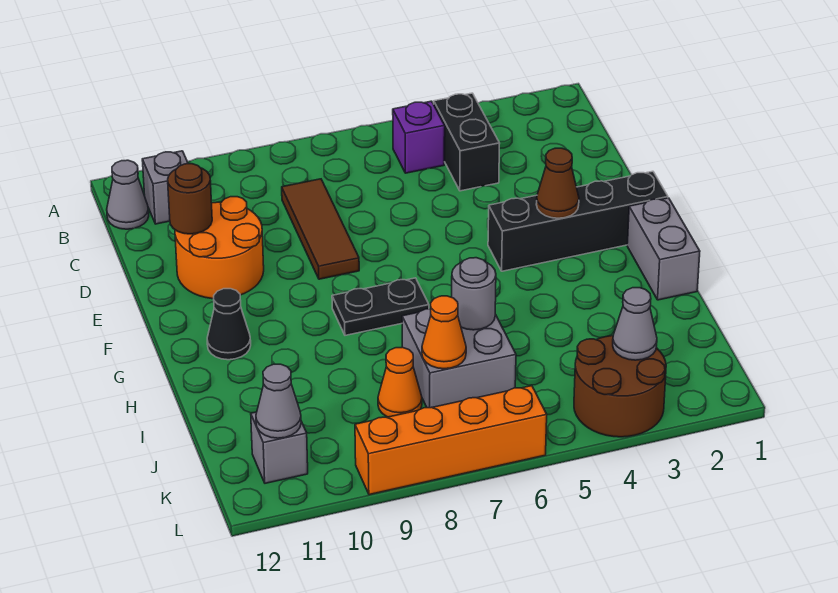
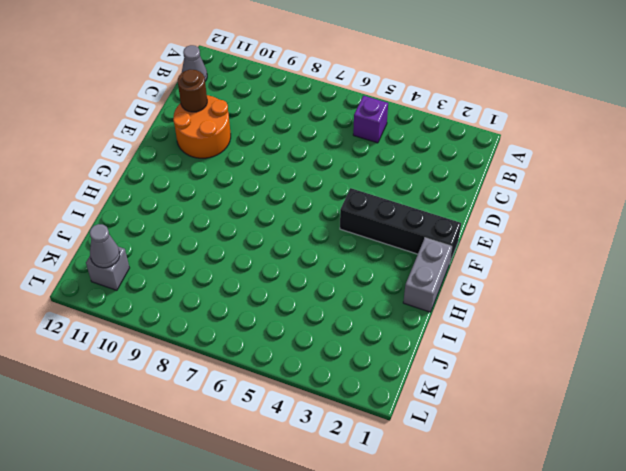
none -> black brick B4:C4 level 1
none -> grey brick B11 level 1
none -> brown tile C8:E8 level 1

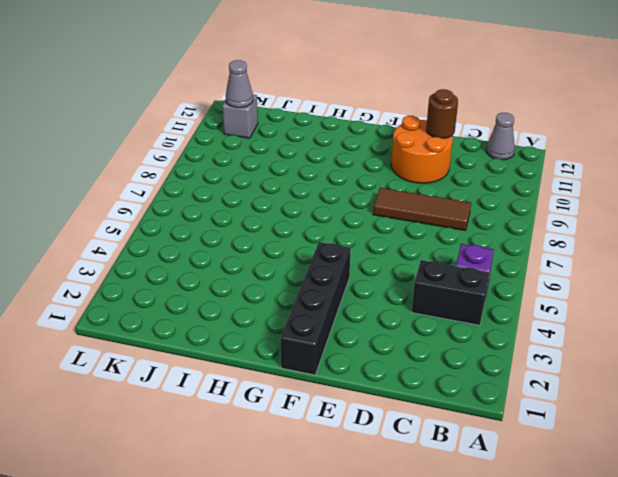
none -> grey brick B11 level 1
none -> grey brick G1:H1 level 1
none -> black plate G7:G8 level 1

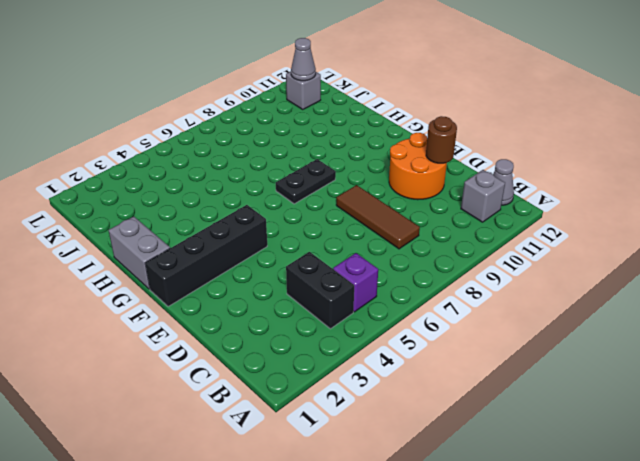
none -> black cone G11 level 1
none -> grey brick I6:J7 level 1
none -> orange cone J8 level 1

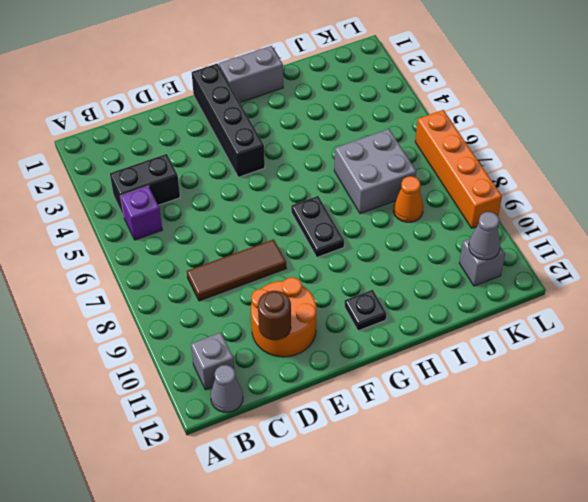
black plate G11 level 1 -> black cone G11 level 1
none -> brown round brick K3:L4 level 1
none -> brown cone F3 level 2
none -> grey round brick I6 level 2

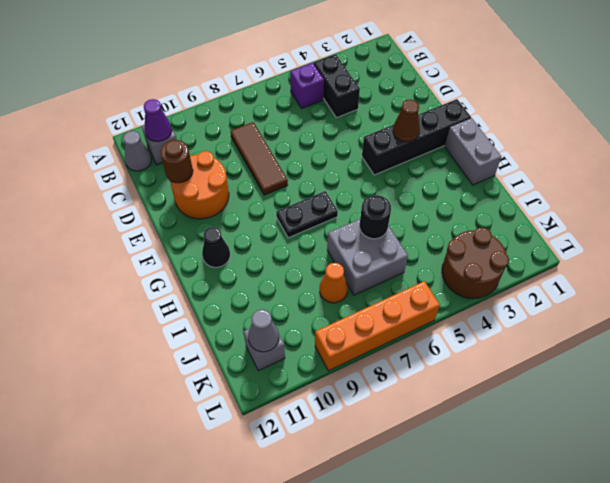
purple cone B11 level 2 -> none
black round brick I6 level 2 -> grey round brick I6 level 2
none -> orange cone J7 level 2
none -> grey cone K3 level 2

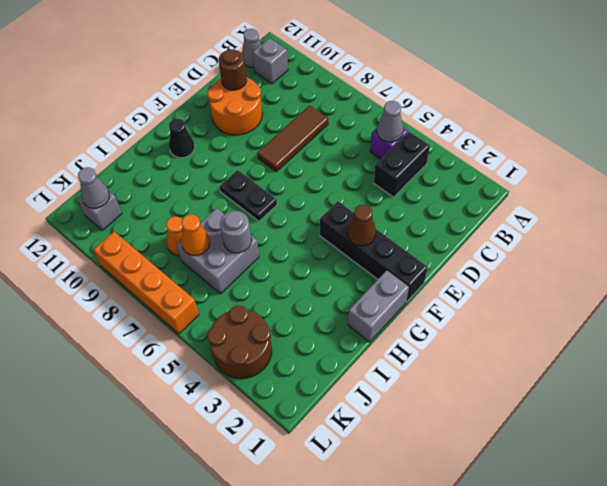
grey cone B5 level 2 -> grey cone K3 level 2

